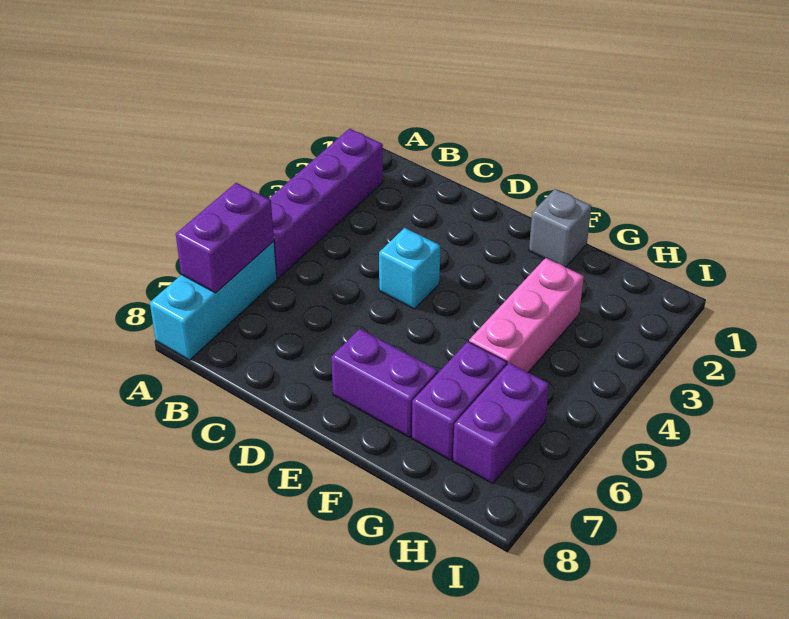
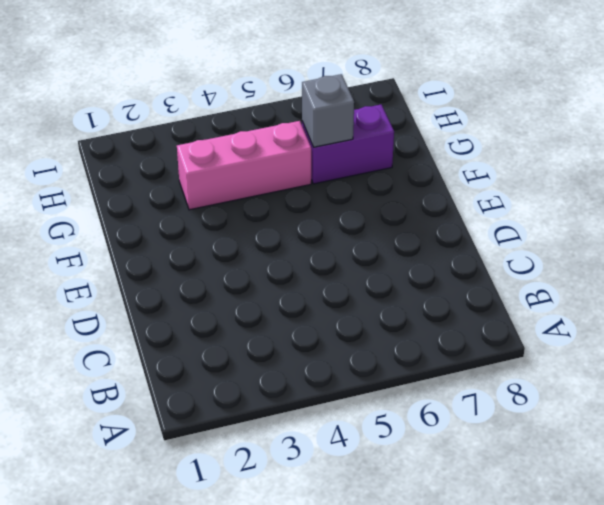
grey brick G6 level 2 -> grey brick F1 level 1
none -> purple brick A2:A5 level 1
none -> cyan brick A6:A8 level 1

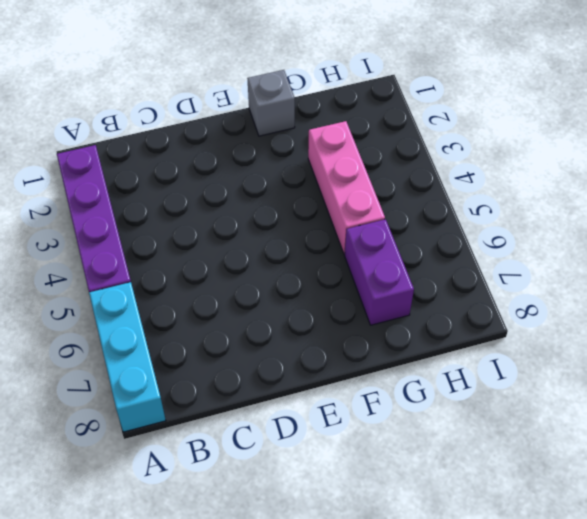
none -> cyan brick D4 level 1
none -> purple brick E7:F7 level 1

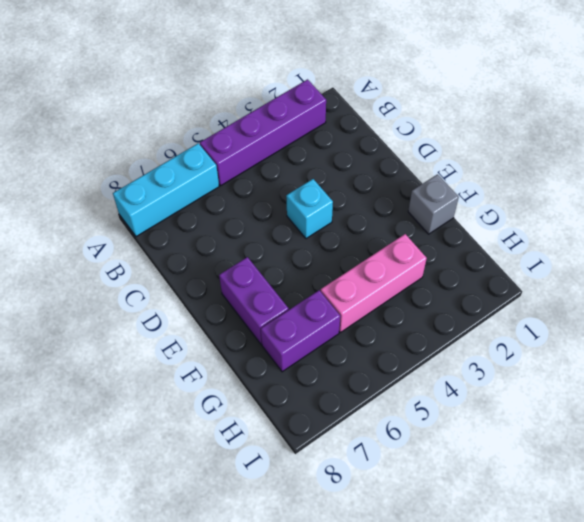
none -> purple brick H6:H7 level 1
none -> purple brick A6:A7 level 2

